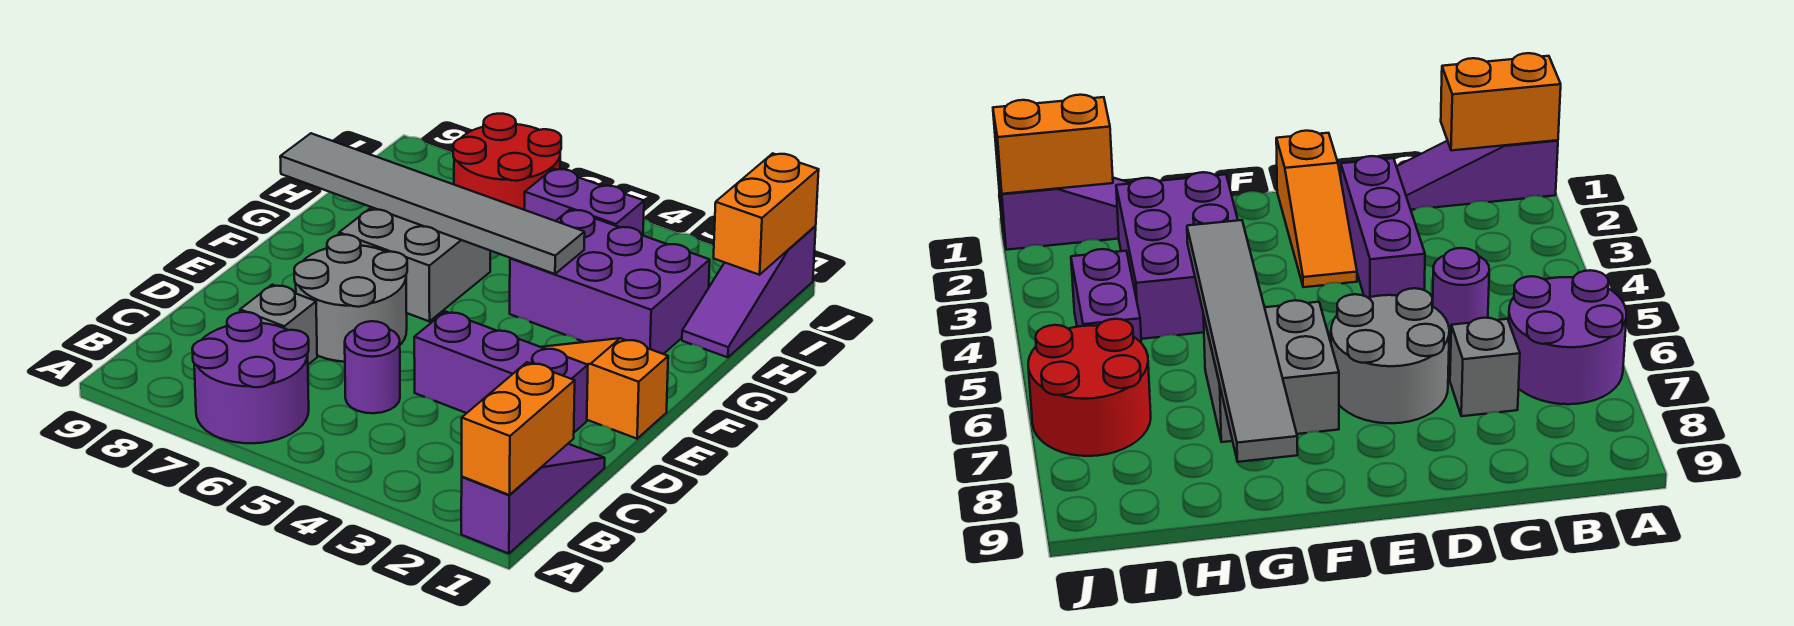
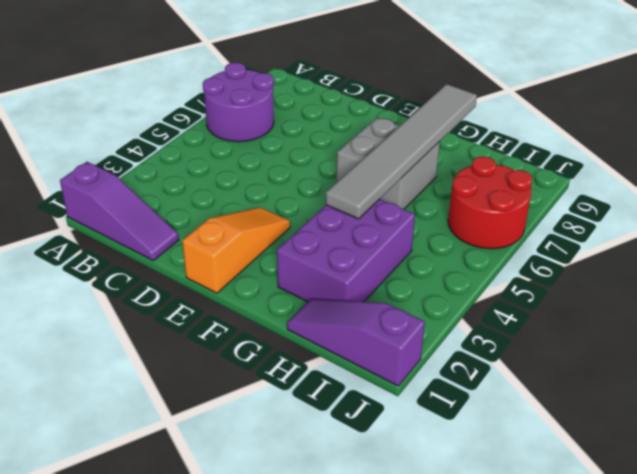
none -> purple round brick C5 level 1
none -> grey brick C7 level 1
none -> purple brick D2:D4 level 1

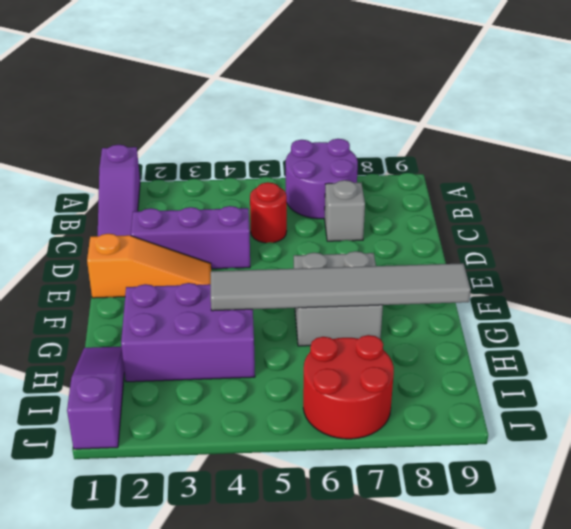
red round brick C5 level 1 -> purple round brick C5 level 1
none -> grey round brick D6:E7 level 1
none -> purple brick I4:I5 level 1
none -> orange brick A1:B1 level 2

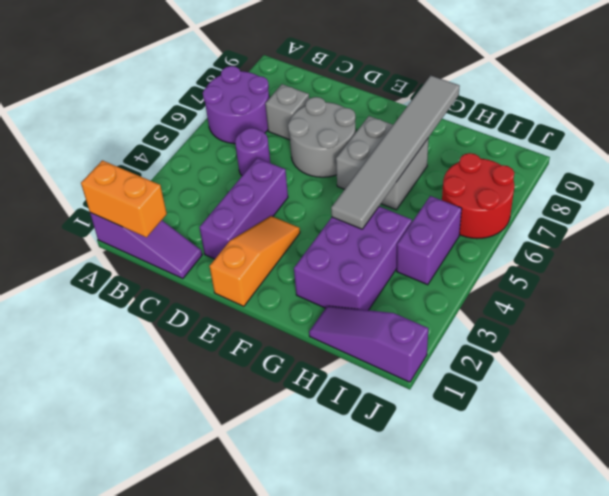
none -> orange brick I1:J1 level 2

